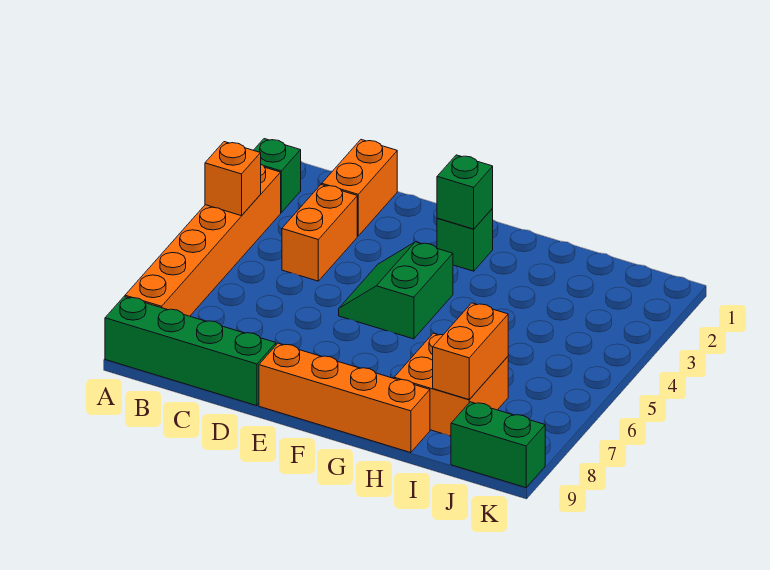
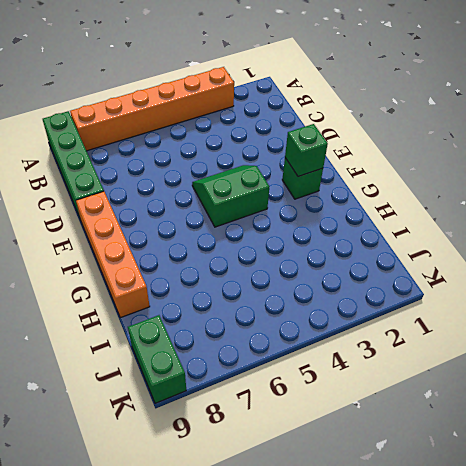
none -> green brick A2 level 1
none -> orange brick C1:C2 level 1
none -> orange brick C3:C4 level 1

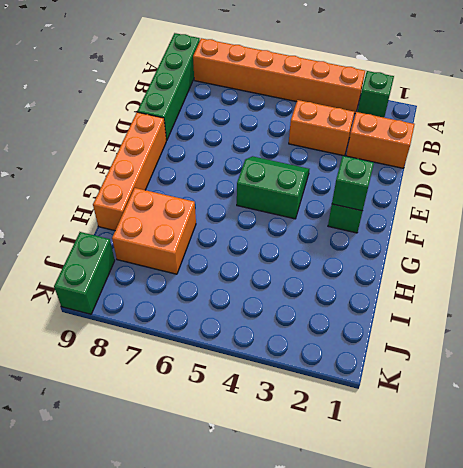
none -> orange brick A4 level 2
none -> orange brick I7:I8 level 2

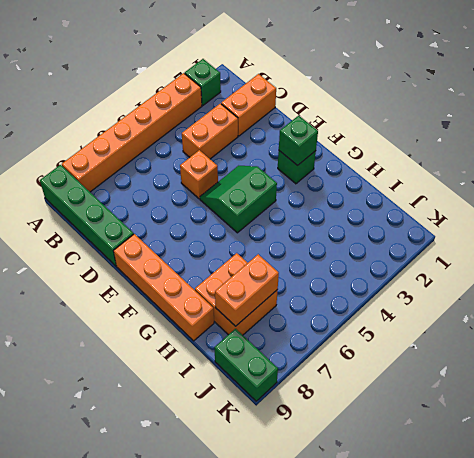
orange brick D5 level 1 -> orange brick A4 level 2

